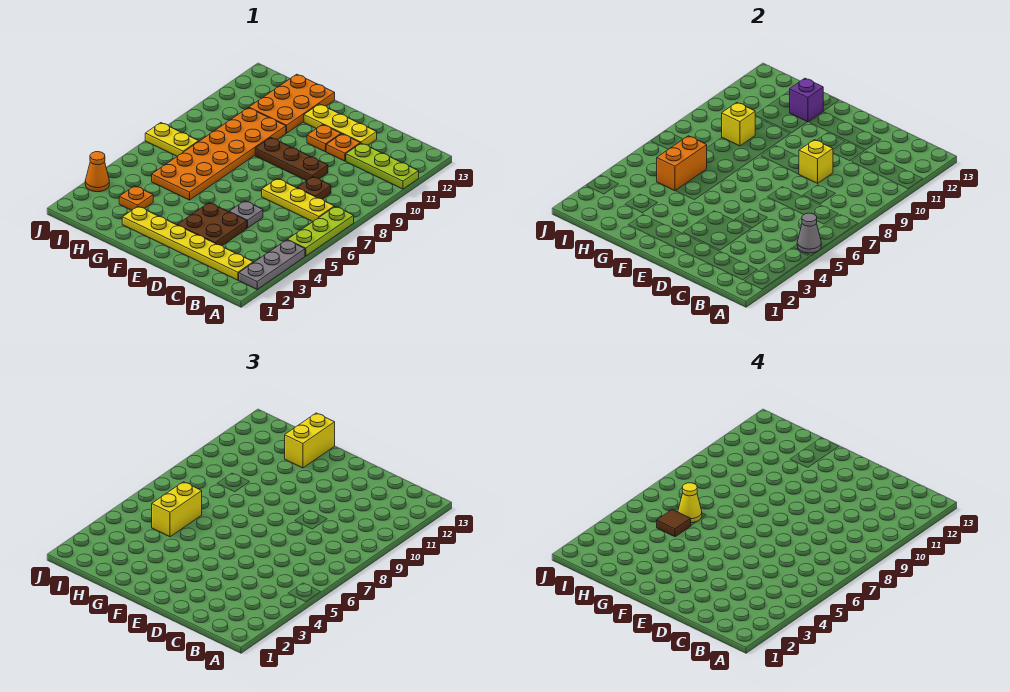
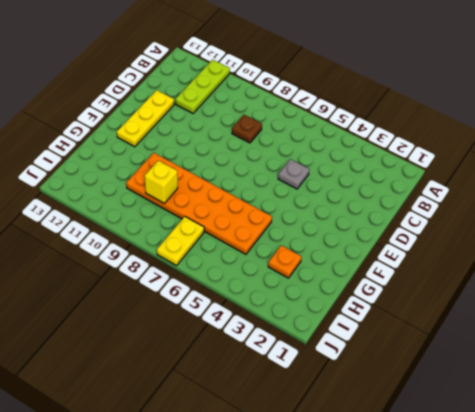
none -> grey plate A2:A4 level 1
none -> lime plate A5:A7 level 1
none -> yellow plate B2:G2 level 1

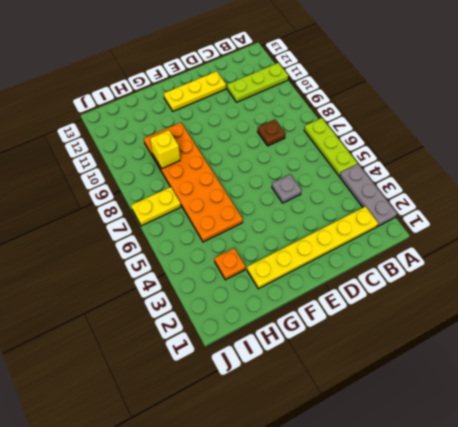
none -> yellow plate B7:D7 level 1
none -> brown plate D3:E4 level 1
none -> brown plate D9:F9 level 1

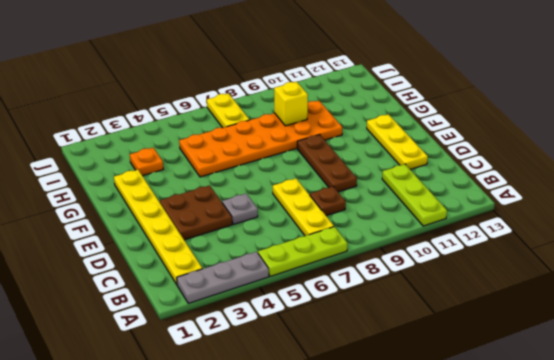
none -> orange plate D11 level 1
none -> orange plate E11 level 1
none -> orange plate G11:H13 level 1

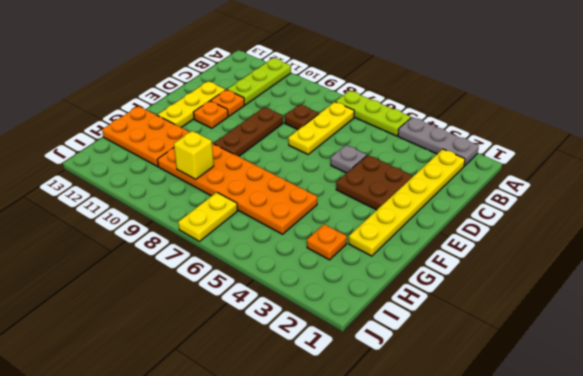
none -> orange cone J3 level 1
none -> grey cone A5 level 2
none -> yellow brick D9 level 2

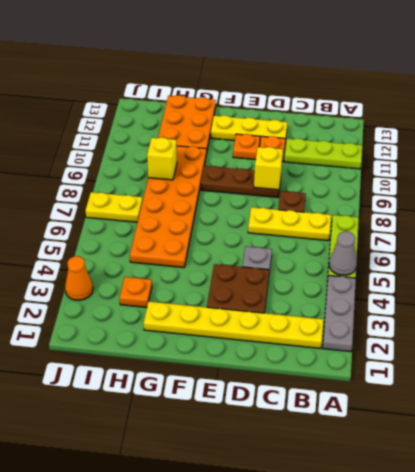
none -> purple brick G12 level 2
none -> orange brick H5:H6 level 2
none -> yellow brick G12:G13 level 3

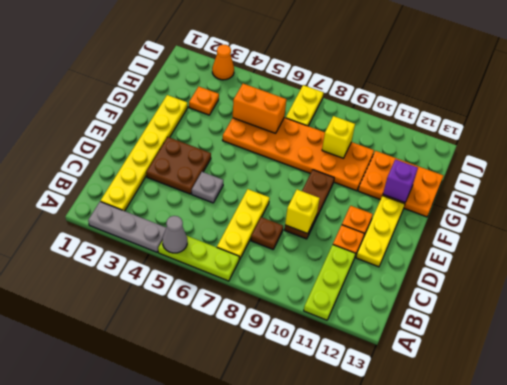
none -> yellow brick G12:G13 level 3
none -> yellow brick H5:H6 level 3
none -> brown tile H5 level 4

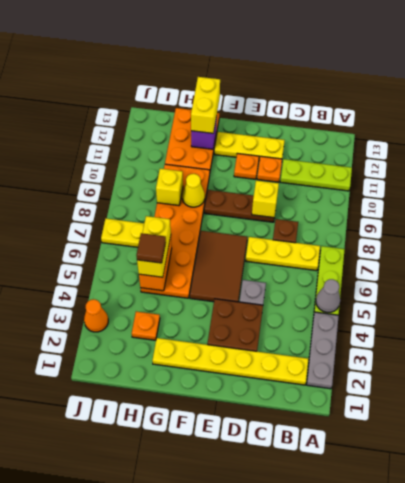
brown tile E5:F7 level 1 -> none
yellow cone G9 level 2 -> yellow cone H6 level 4

